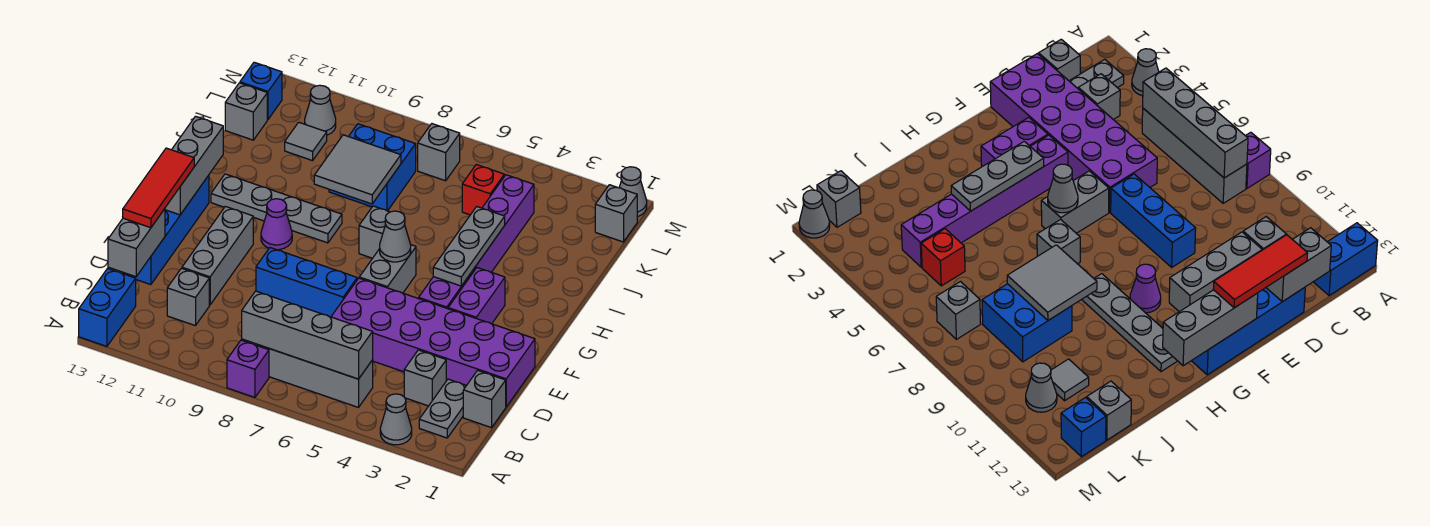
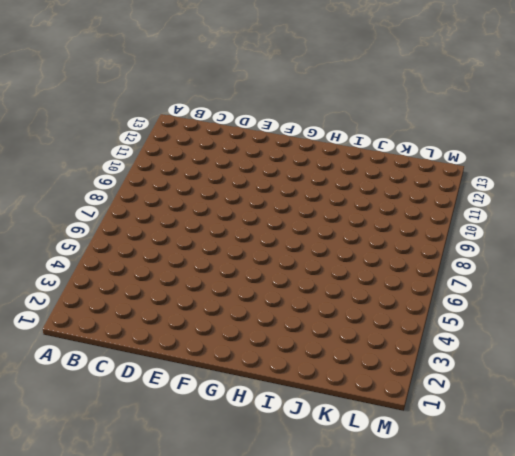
none -> grey cone A3 level 1
none -> purple brick A8 level 1
none -> blue brick A13:B13 level 1
none -> grey plate B2:C2 level 1

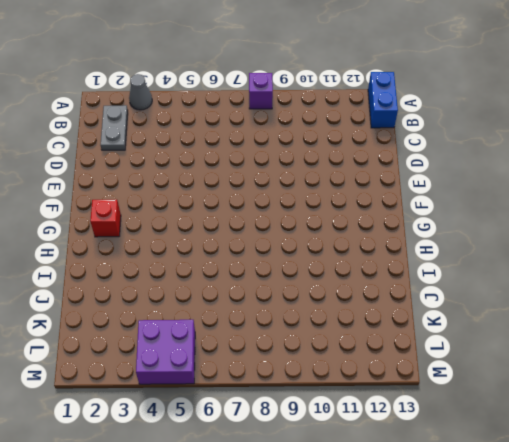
red brick G2 level 1 -> red brick K5 level 1
purple brick L4:M5 level 1 -> none
none -> grey brick B5:B8 level 1
none -> grey brick C1 level 1
none -> grey brick C3 level 1
none -> grey brick C11 level 1

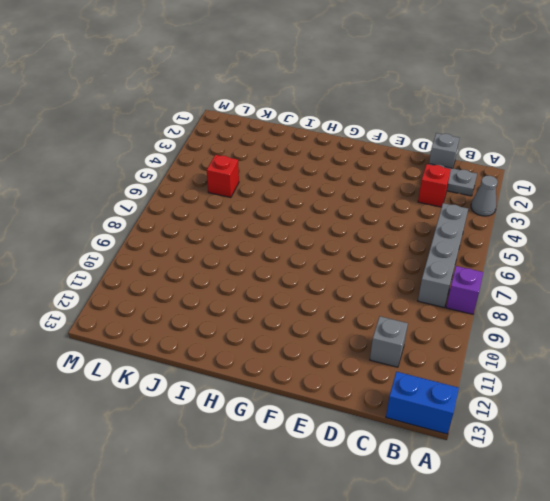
red brick C3 level 1 -> grey brick C3 level 1
none -> purple brick D1:E6 level 1
none -> grey brick D11:F11 level 1
none -> blue brick D13:G13 level 1
none -> blue brick E7:E9 level 1

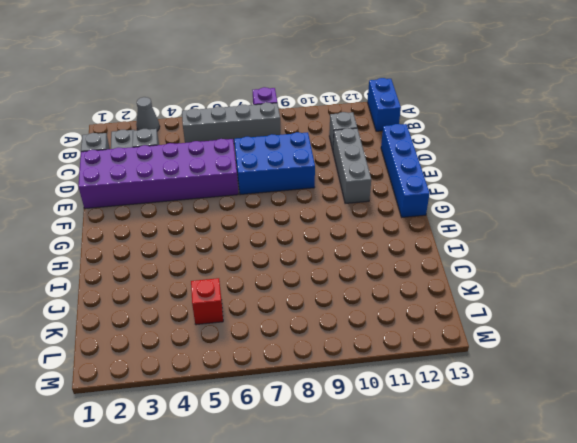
blue brick D7:E9 level 1 -> blue brick E7:E9 level 1
none -> purple brick F3:G3 level 1
none -> purple brick F4:K4 level 1
none -> grey brick F6:G6 level 1
none -> purple cone G10 level 1

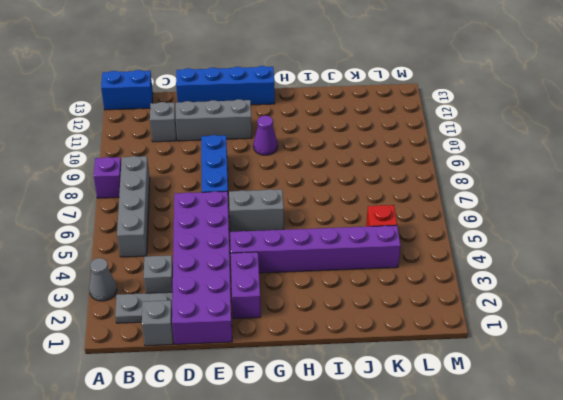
purple brick F2:F3 level 1 -> purple brick F3:G3 level 1
none -> grey brick H7 level 1
none -> grey plate H9:H12 level 1
none -> blue brick J8:K9 level 1
none -> grey tile K11 level 1

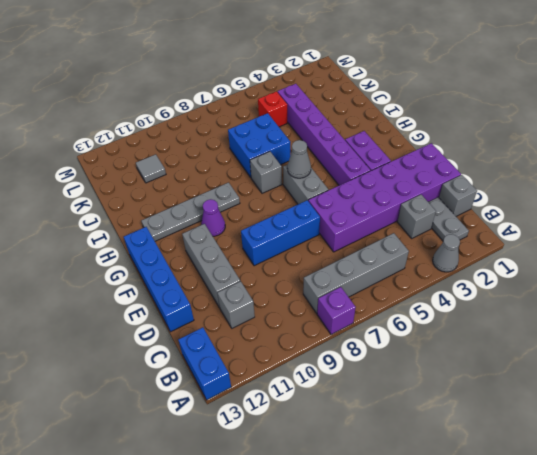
blue brick I6:J7 level 1 -> blue brick J8:K9 level 1
none -> grey brick K13 level 1
none -> grey brick L1 level 1
none -> grey brick L7 level 1
none -> grey cone L11 level 1

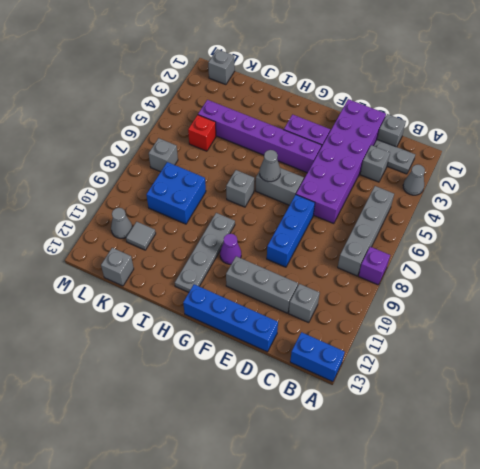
none -> blue brick L13 level 1
none -> grey cone M1 level 1
none -> grey brick B5:B8 level 2
none -> grey brick C13:D13 level 2

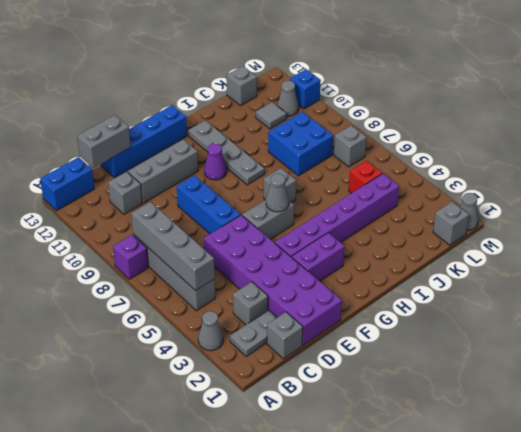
blue brick M11 level 1 -> blue brick L13 level 1
none -> grey brick F13:H13 level 2
none -> grey plate G4:I4 level 2
none -> grey tile I8:J9 level 2
none -> red tile D13:F13 level 3

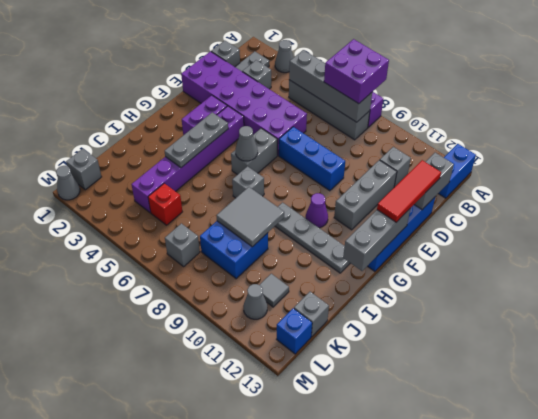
purple brick A7:B8 level 3 -> none

